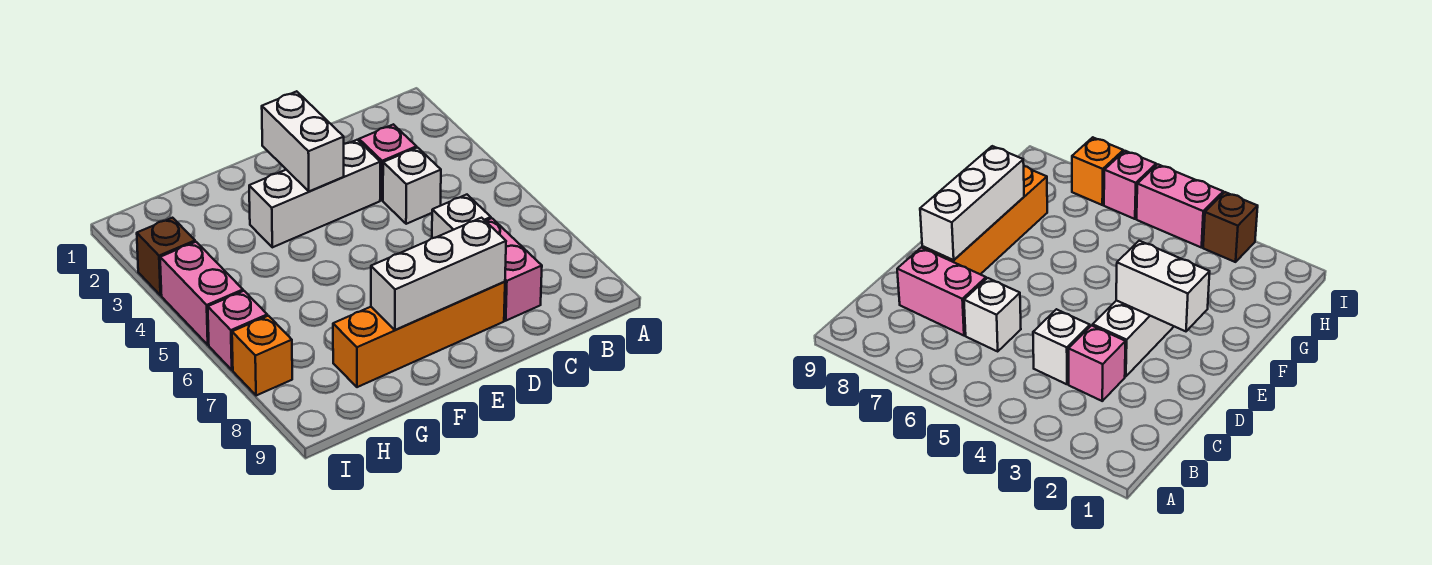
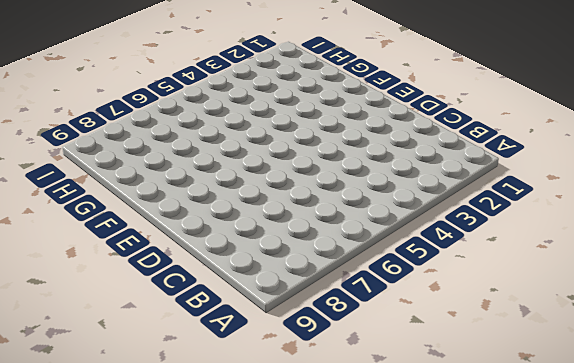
none -> pink brick C3 level 1
none -> white brick C4 level 1
none -> white brick C6 level 1

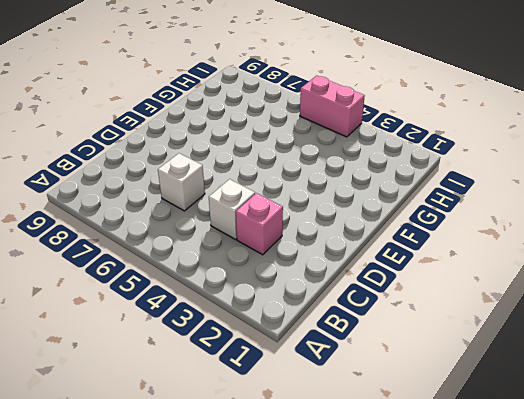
none -> pink brick C7:C8 level 1
none -> white brick D3:F3 level 1
none -> orange brick D8:G8 level 1

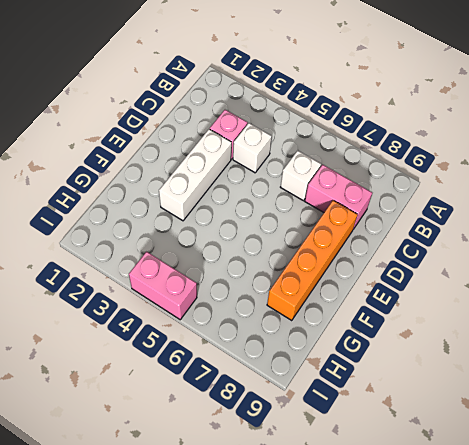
none -> brown brick I3 level 1
none -> pink brick I6 level 1
none -> orange brick I7 level 1

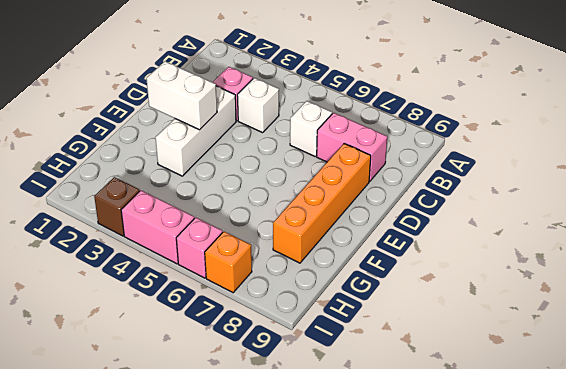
none -> white brick D8:F8 level 2

